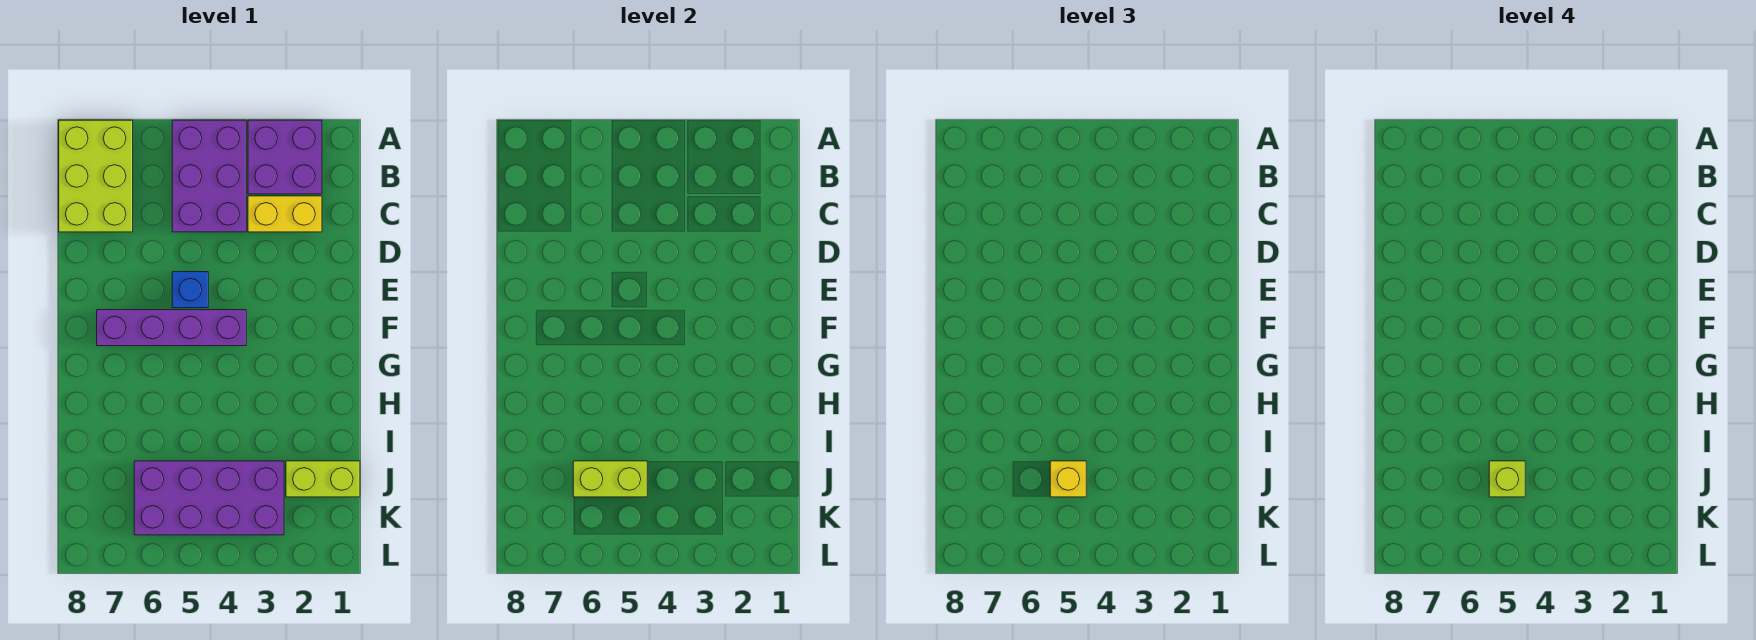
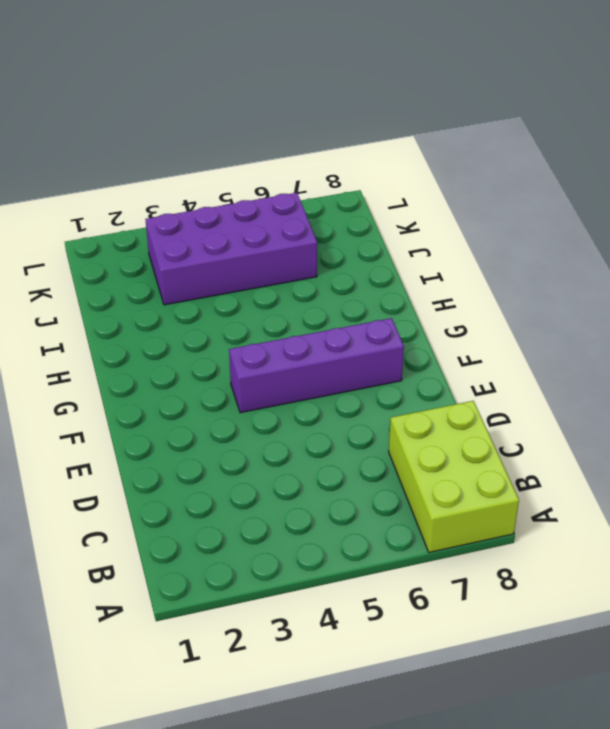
none -> purple brick A2:B3 level 1
none -> purple brick A4:C5 level 1

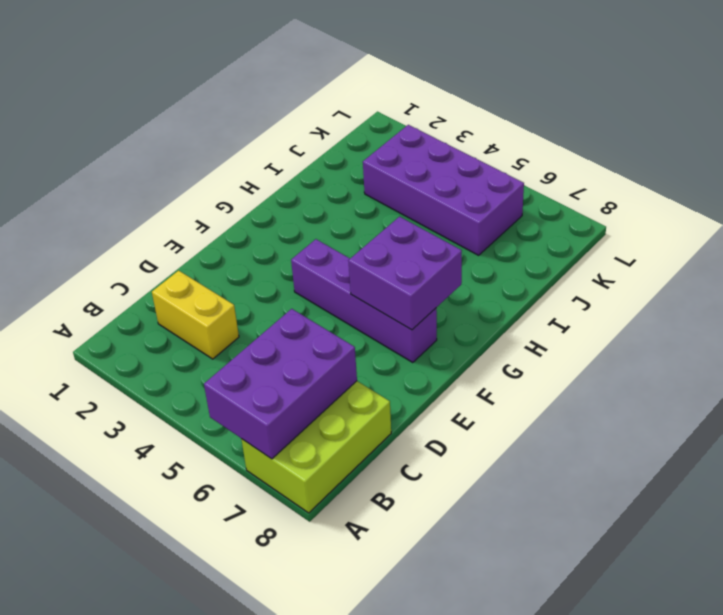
purple brick A6:C7 level 2 -> purple brick A4:C5 level 1
purple brick F6:G7 level 2 -> purple brick A2:B3 level 1
none -> blue brick E5 level 1
none -> lime brick J1:J2 level 1

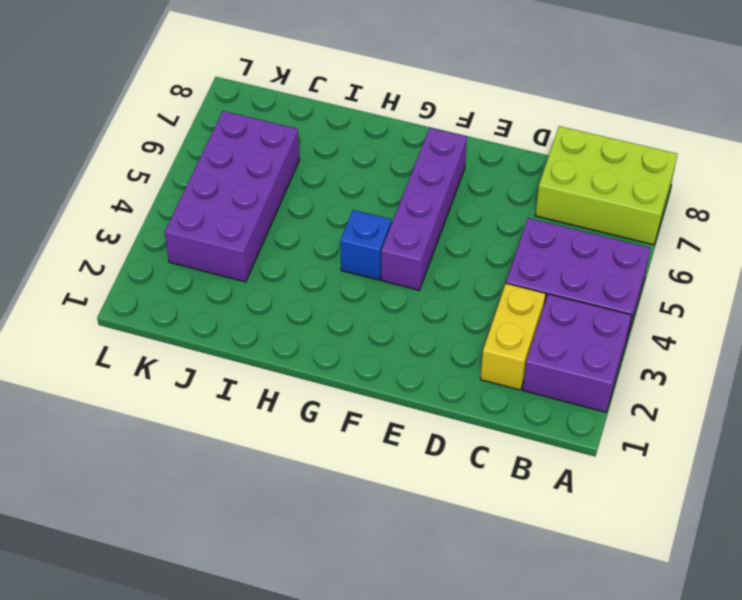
blue brick G4 level 1 -> blue brick E5 level 1
none -> lime brick J1:J2 level 1
none -> lime brick J5:J6 level 2

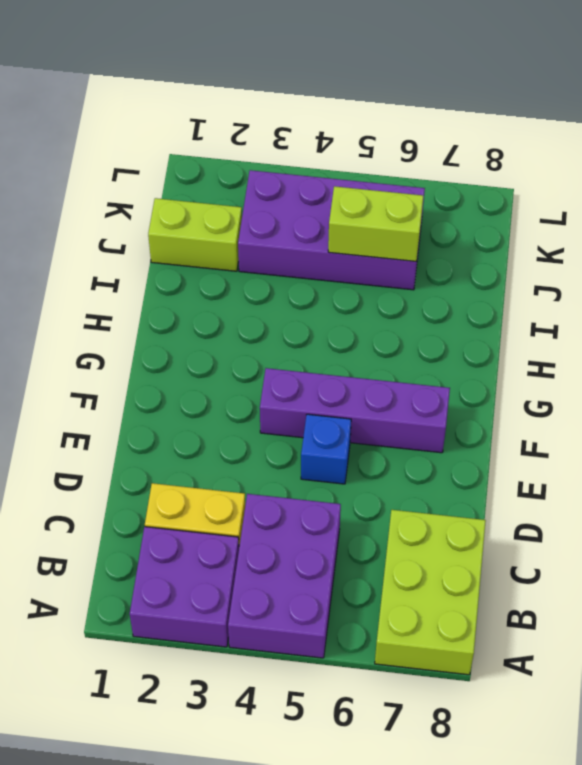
none -> yellow brick J5 level 3
none -> lime brick J5 level 4

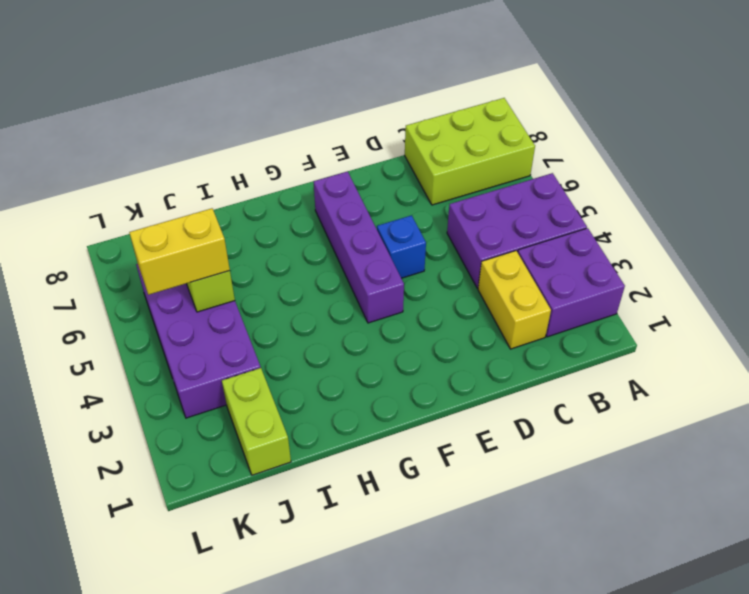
yellow brick J5:K5 level 3 -> yellow brick J5 level 3
none -> lime brick J5 level 4

